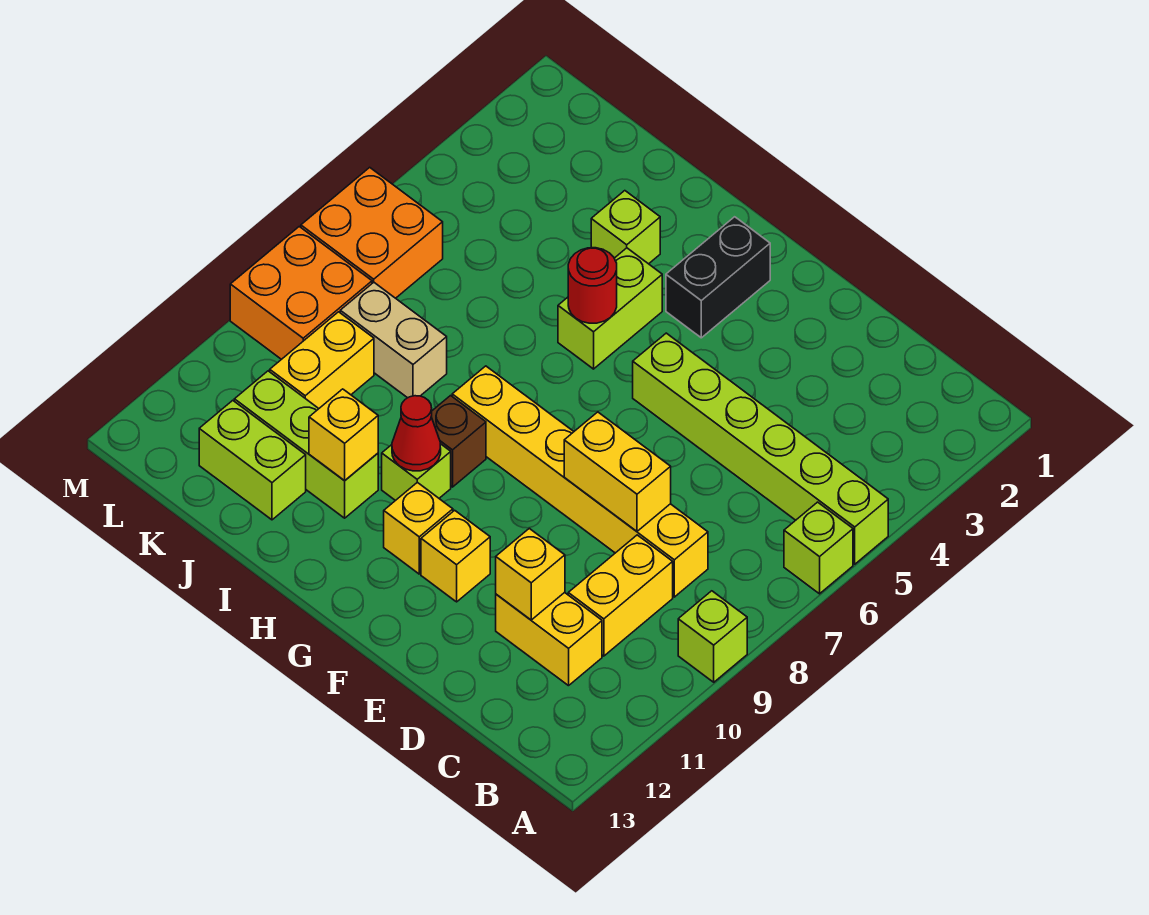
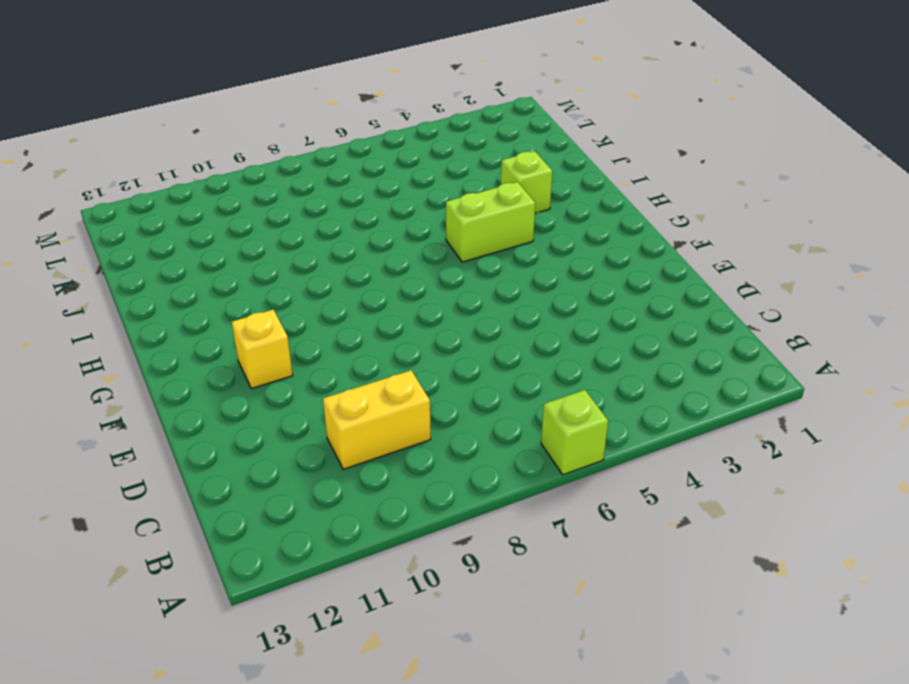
none -> lime brick A5:F5 level 1
none -> lime brick A9 level 1
none -> yellow brick C8:H8 level 1

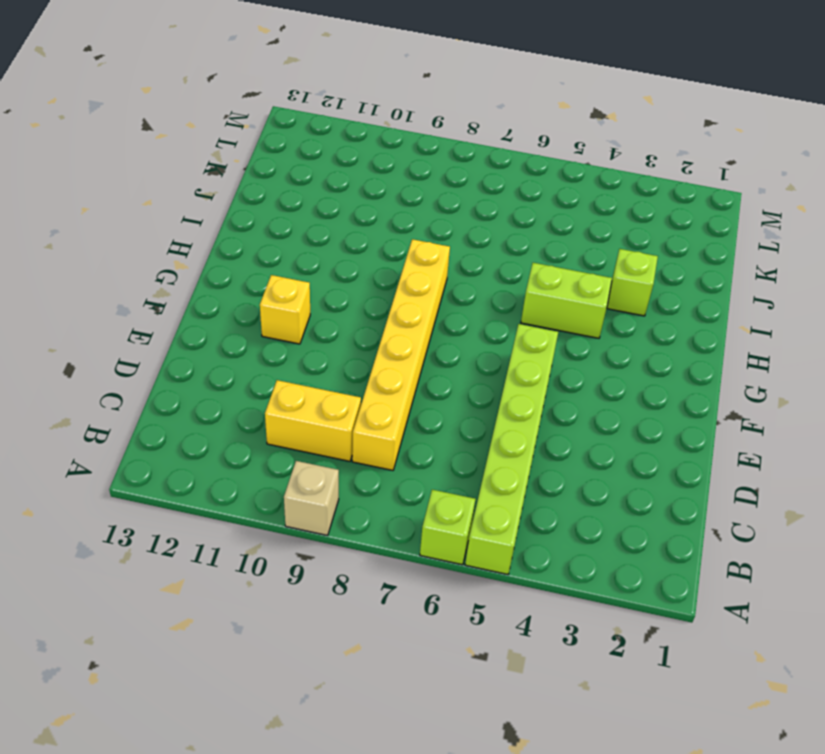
tan brick A9 level 1 -> lime brick A9 level 1
none -> yellow brick C11:D11 level 1
none -> black brick G2:G3 level 1
none -> yellow brick G11 level 1

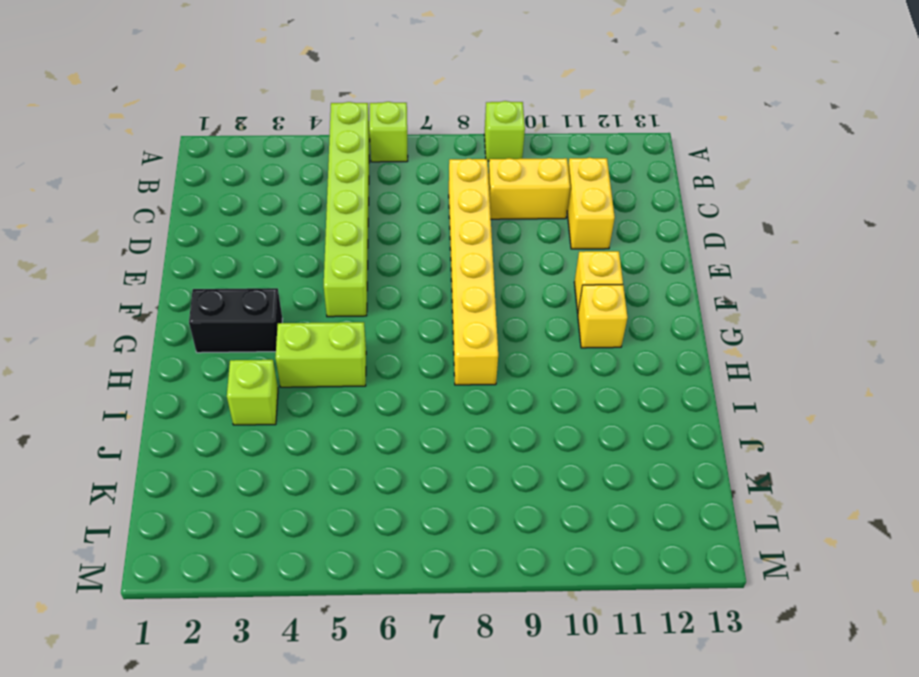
none -> brown brick H9 level 1
none -> lime brick H10 level 1
none -> lime brick I11:K11 level 1

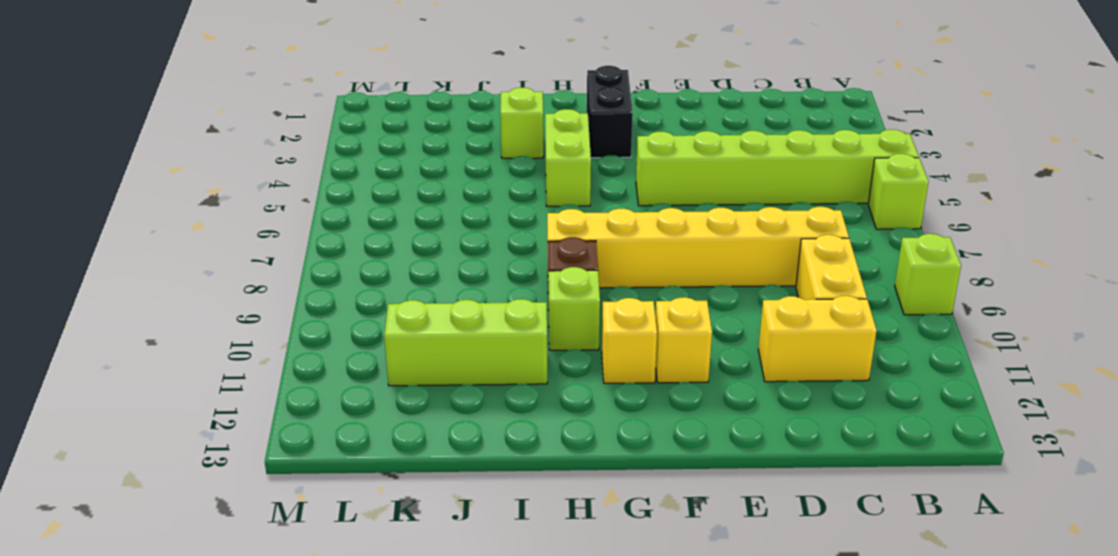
none -> tan brick J8:K8 level 1
none -> lime brick J12:K12 level 1
none -> yellow brick K9:K10 level 1

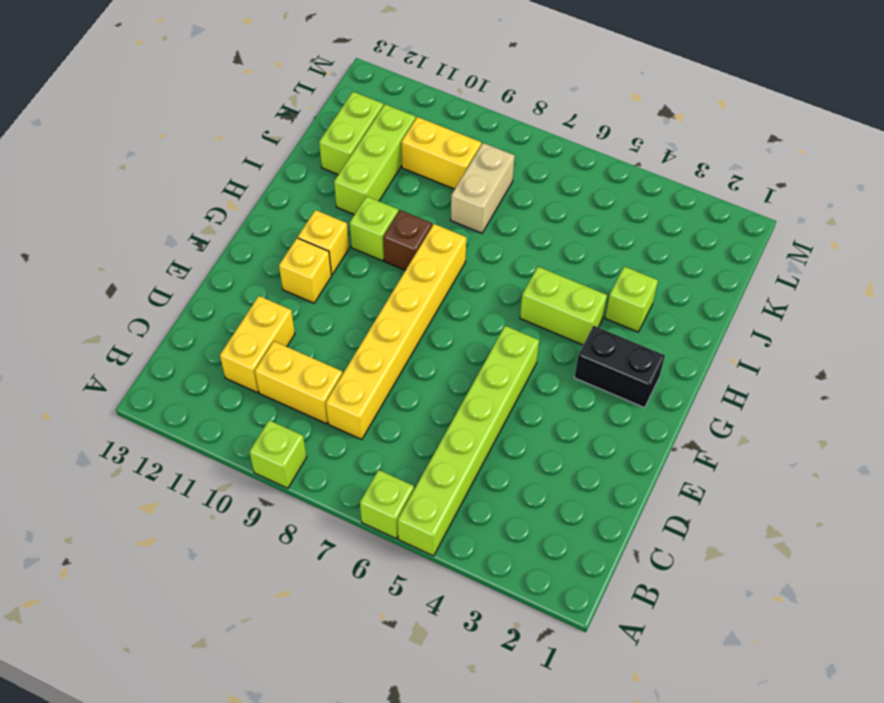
none -> orange brick L6:M7 level 1
none -> orange brick L8:M9 level 1
none -> yellow brick D8:E8 level 2

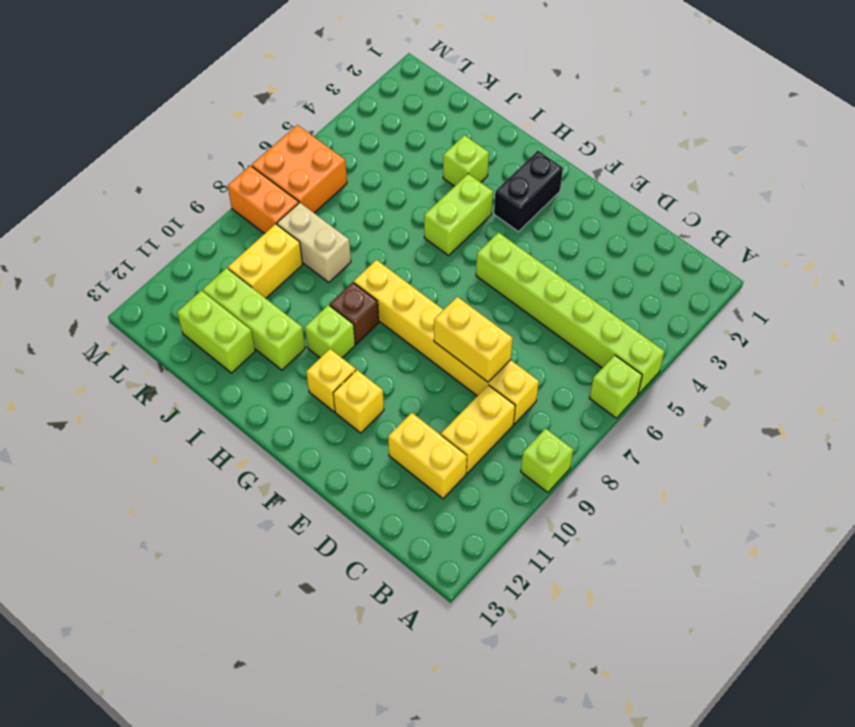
orange brick L8:M8 level 1 -> orange brick L8:M9 level 1
none -> yellow brick D11 level 2
none -> red round brick H5 level 2
none -> red cone H10 level 2

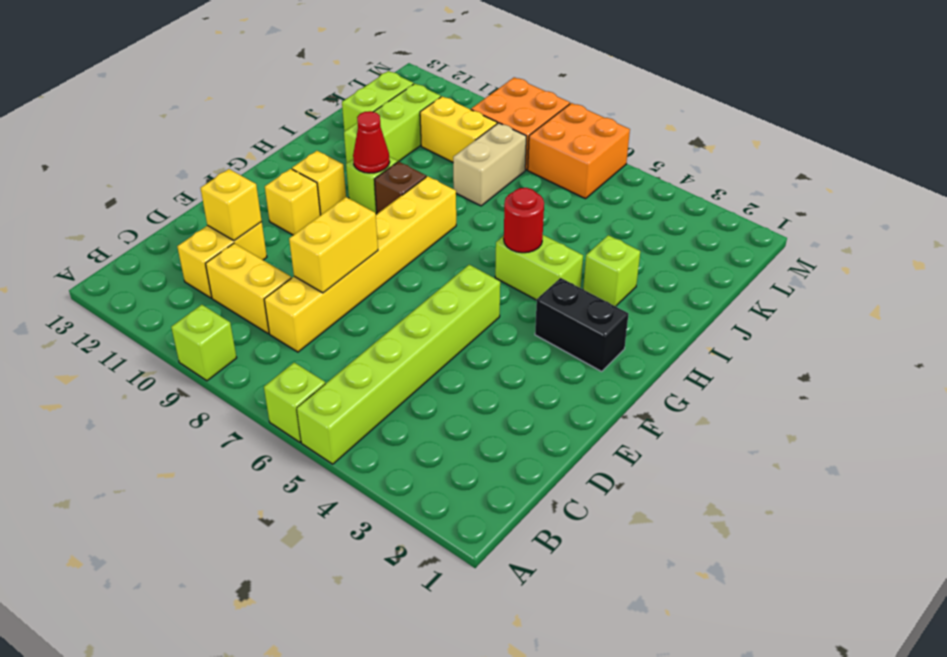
none -> yellow brick I11 level 2

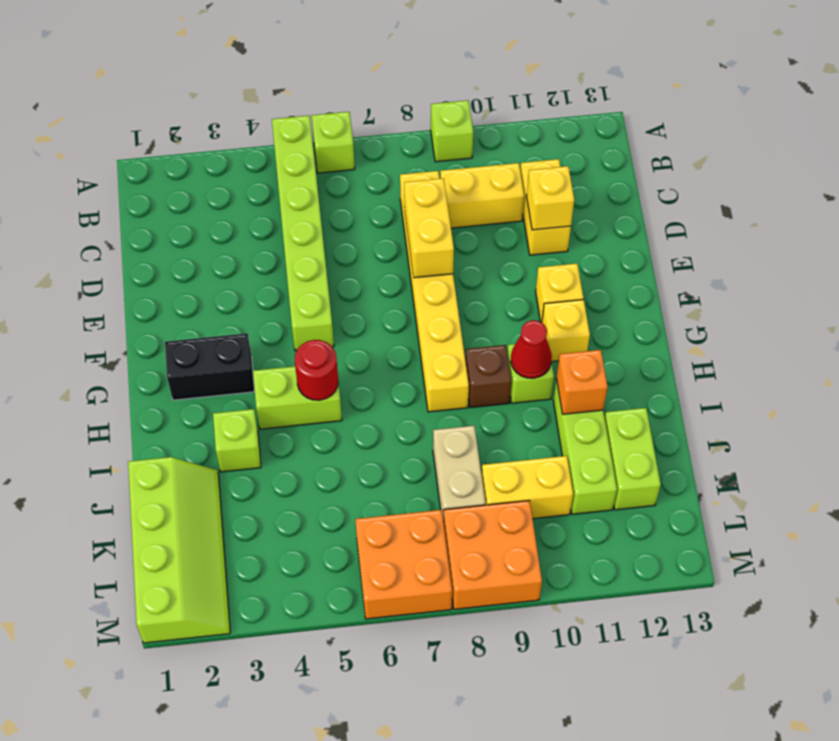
orange brick I11 level 2 -> yellow brick I11 level 2
lime slope J1:M2 level 1 top 1 -> none

